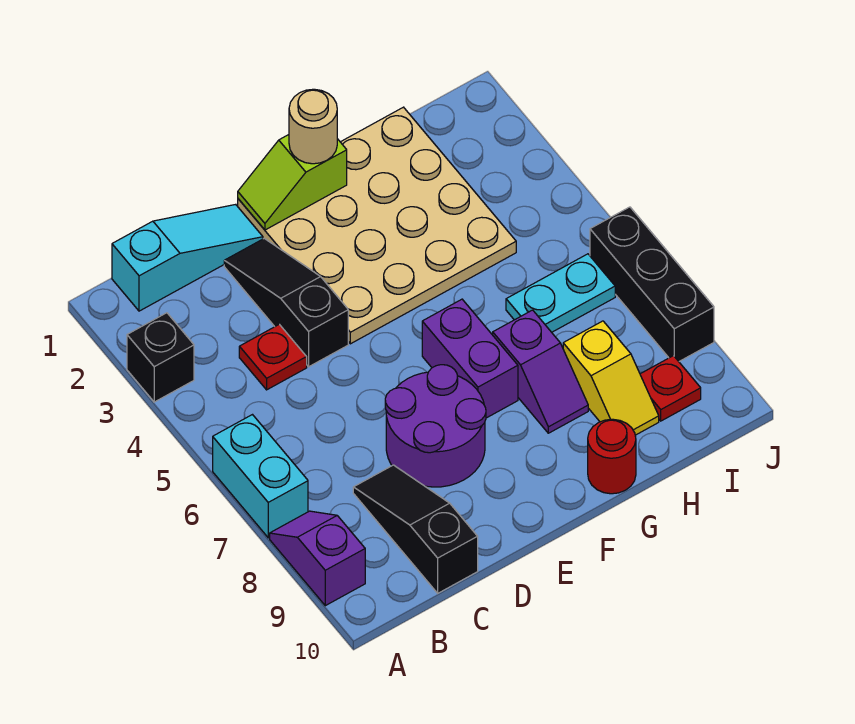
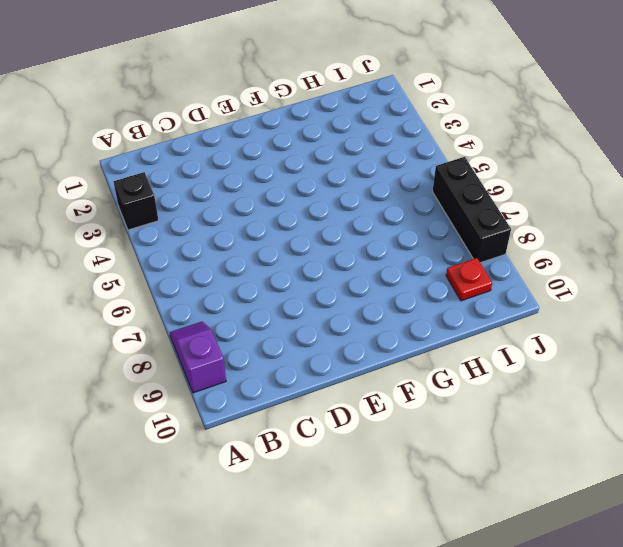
none -> cyan brick A6:A7 level 1
none -> cyan slope B1:D1 level 1 top B
none -> red plate C4 level 1

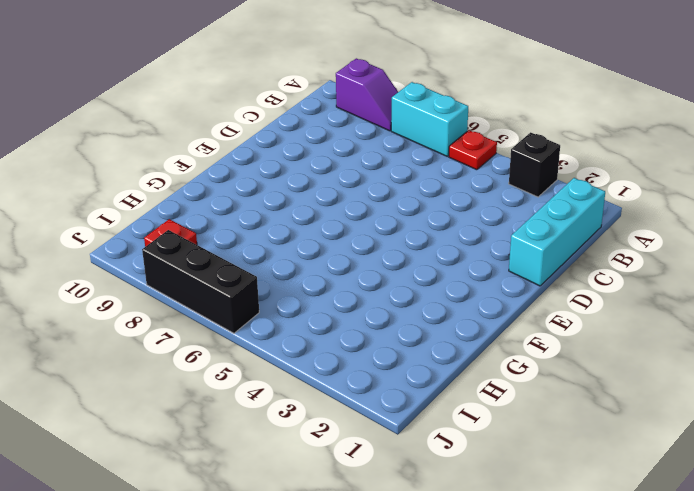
red plate A5 level 1 -> red plate C4 level 1
cyan brick B1:D1 level 1 -> cyan slope B1:D1 level 1 top B
none -> black slope C8:C10 level 1 top 10
none -> black slope D2:D4 level 1 top 4
none -> purple round brick D7:E8 level 1

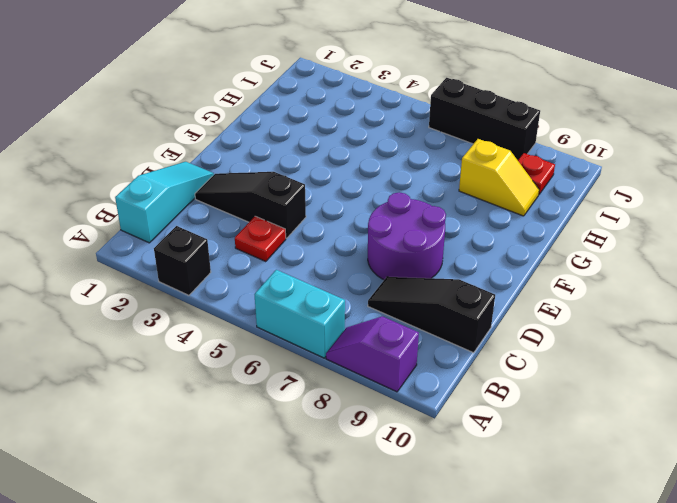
none -> tan plate E1:H4 level 1
none -> purple brick F6:F7 level 1
none -> purple slope G7:G8 level 1 top 7

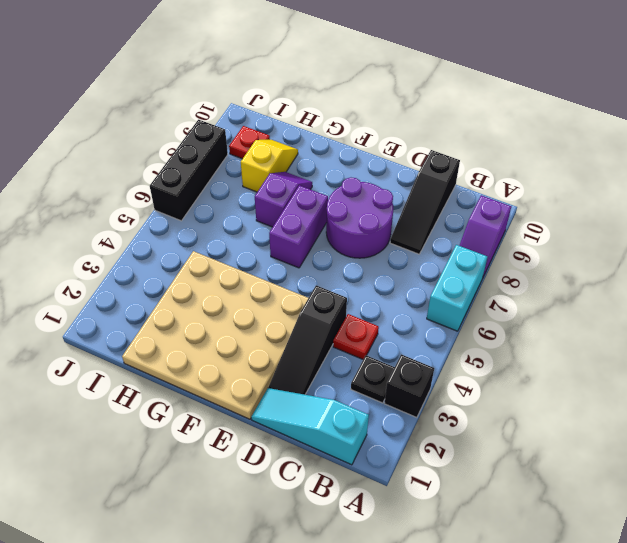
black plate B3 level 1 -> none
none -> red round brick G10 level 1
none -> cyan plate H6:I6 level 1
none -> lime slope E1:F1 level 2 top F

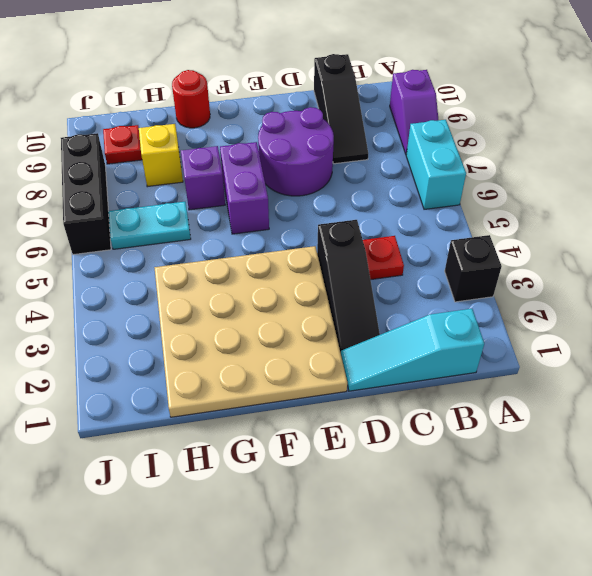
none -> lime slope E1:F1 level 2 top F
none -> tan round brick F1 level 3

